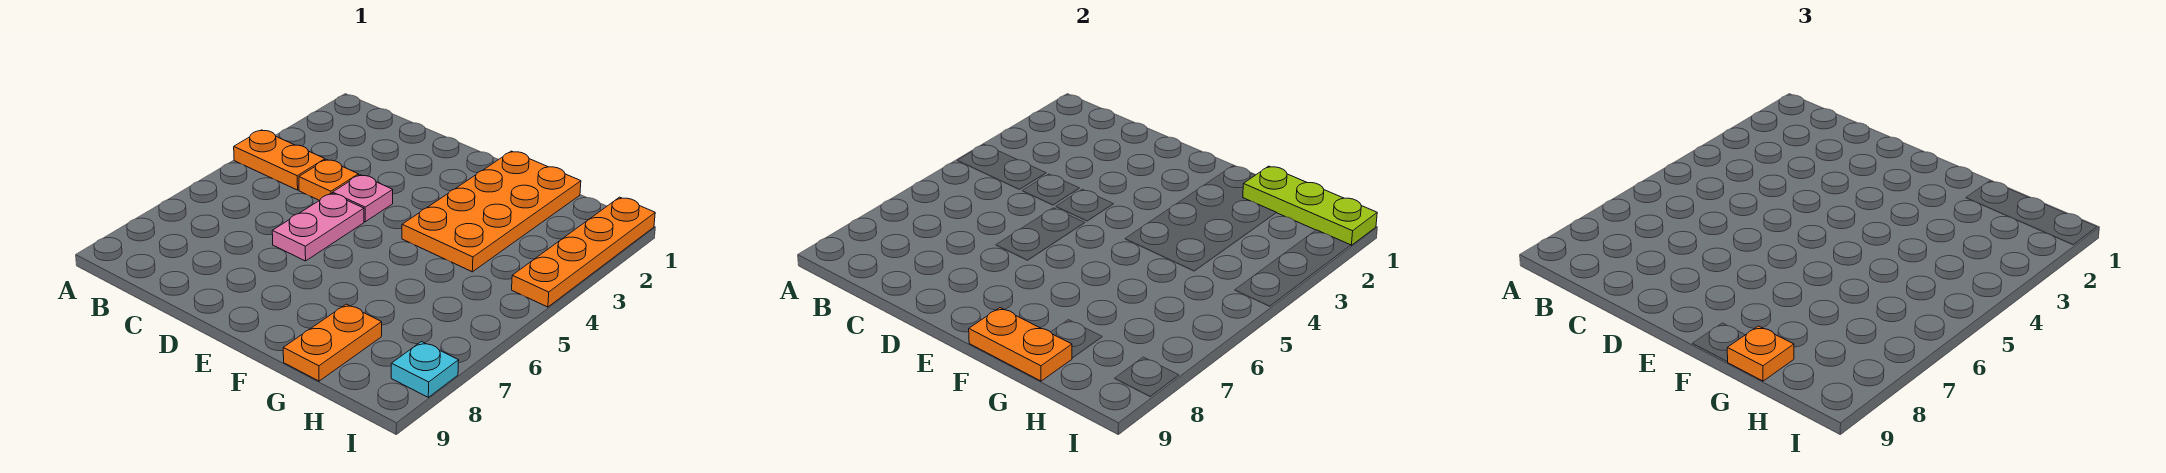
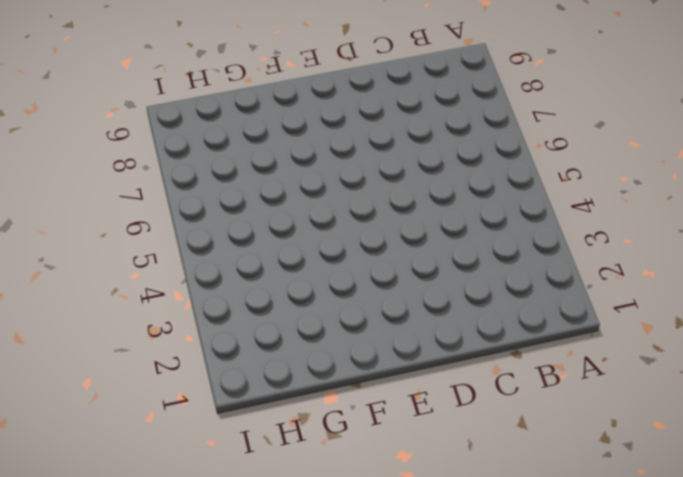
none -> orange plate A4:B4 level 1
none -> orange plate C4 level 1

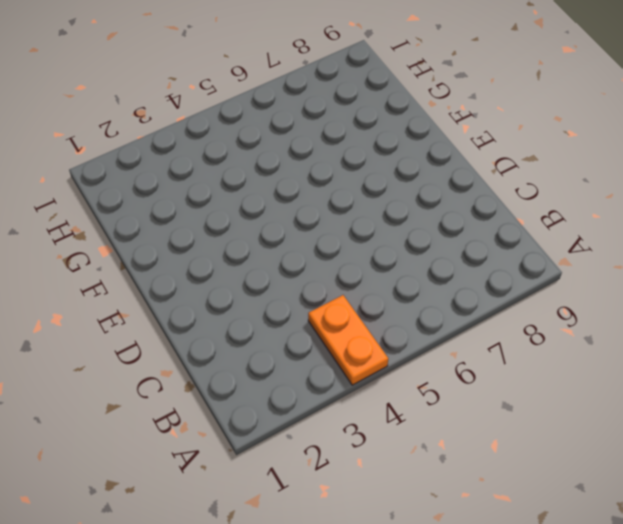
none -> orange plate C4 level 1
none -> pink plate D4 level 1

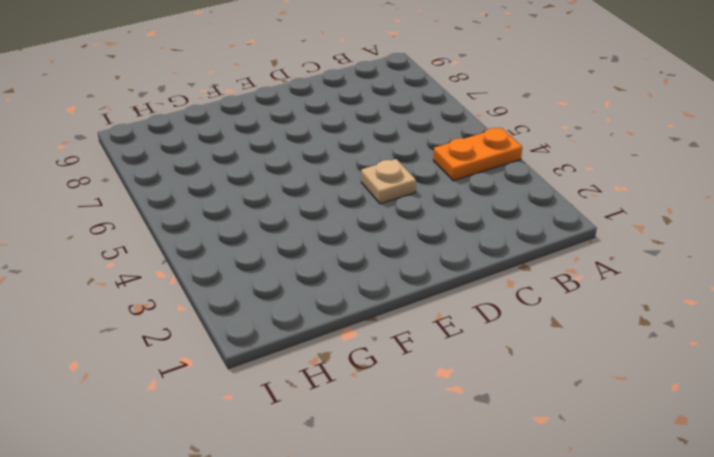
tan plate D4 level 1 -> pink plate D4 level 1
none -> orange plate C4 level 1
none -> pink plate D5:D6 level 1

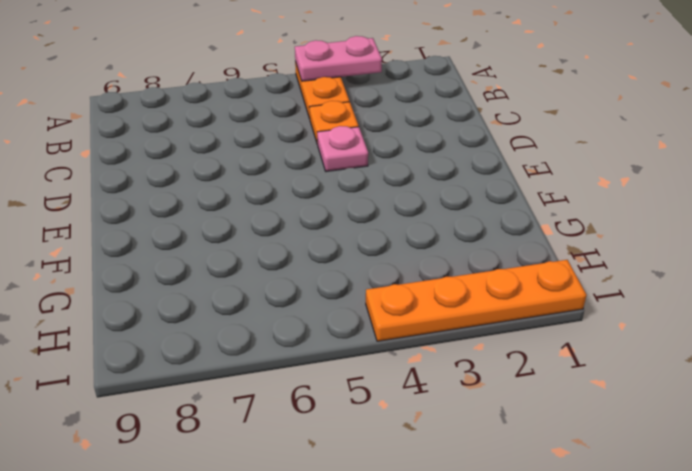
pink plate A3:A4 level 2 -> pink plate D5:D6 level 1
none -> orange plate F1:G4 level 1
none -> orange plate G8:G9 level 1

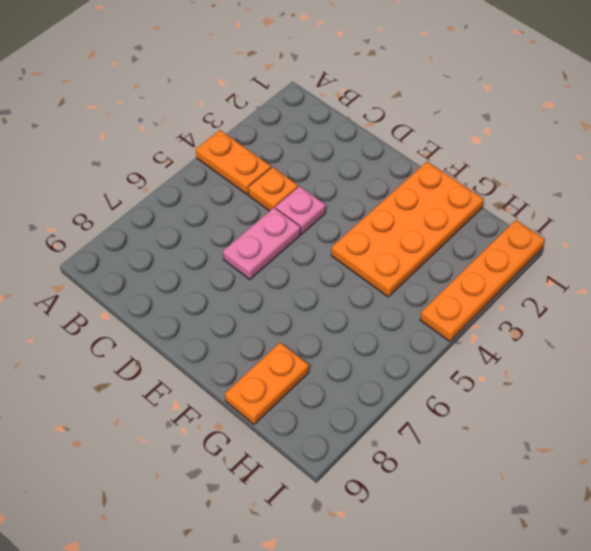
none -> cyan plate I8 level 1
none -> orange plate F9:G9 level 2

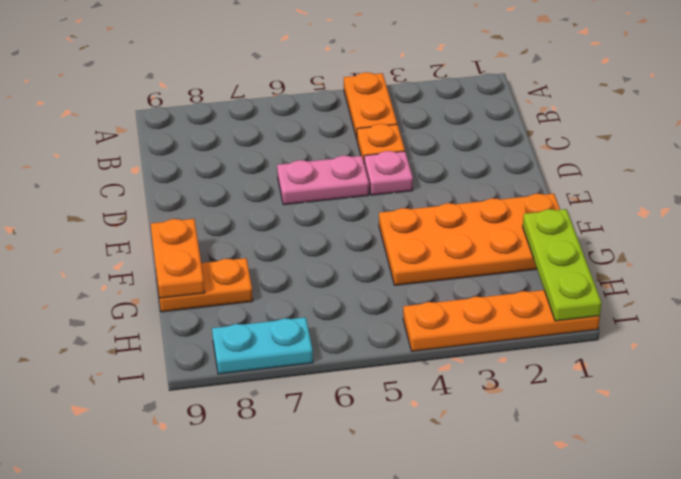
cyan plate I7:I8 level 1 -> cyan plate I8 level 1
none -> orange plate G9 level 3

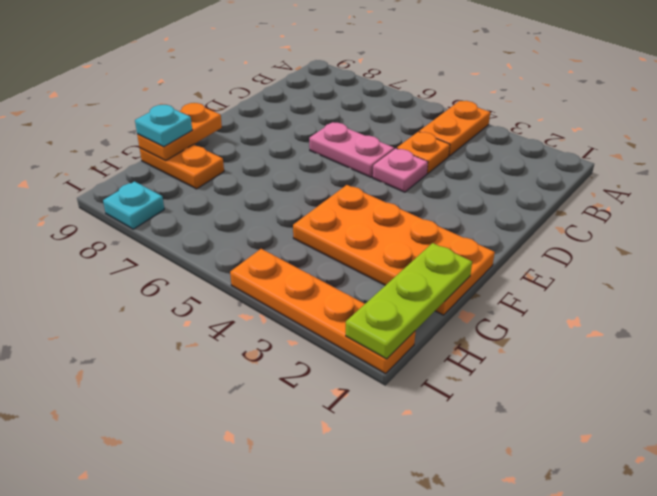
cyan plate G9 level 3 -> orange plate G9 level 3

